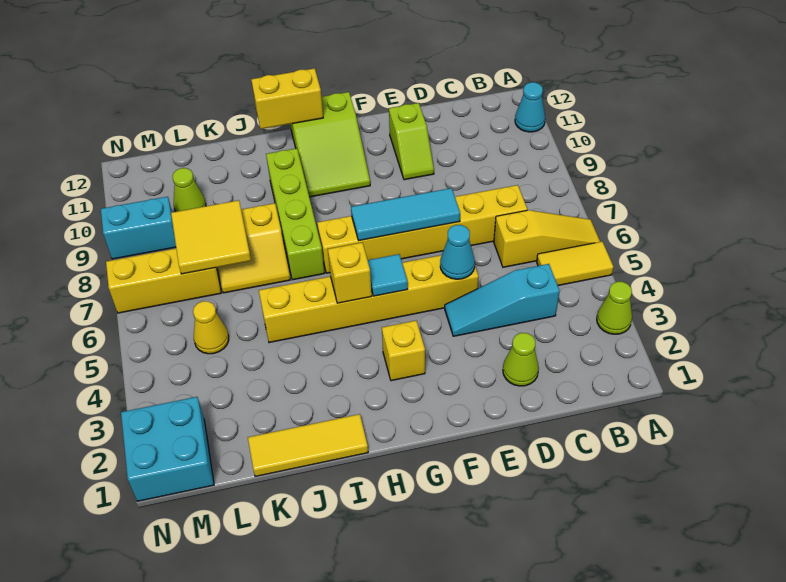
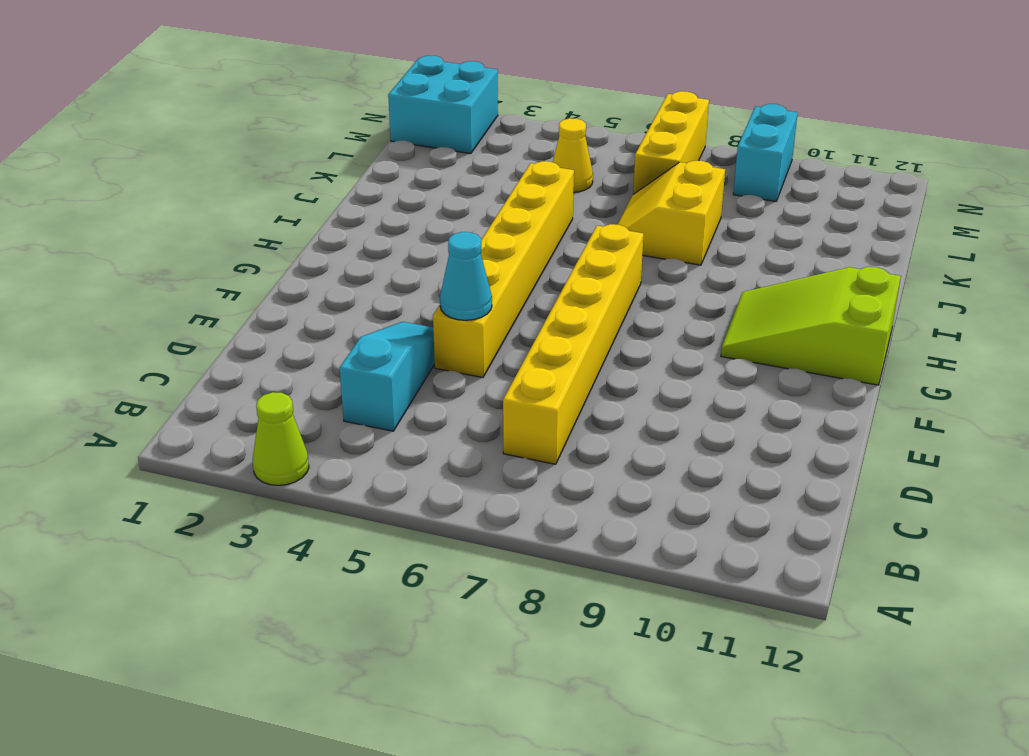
none -> yellow tile A5:B5 level 1
none -> yellow slope A6:C6 level 1 top C
none -> cyan cone A11 level 1

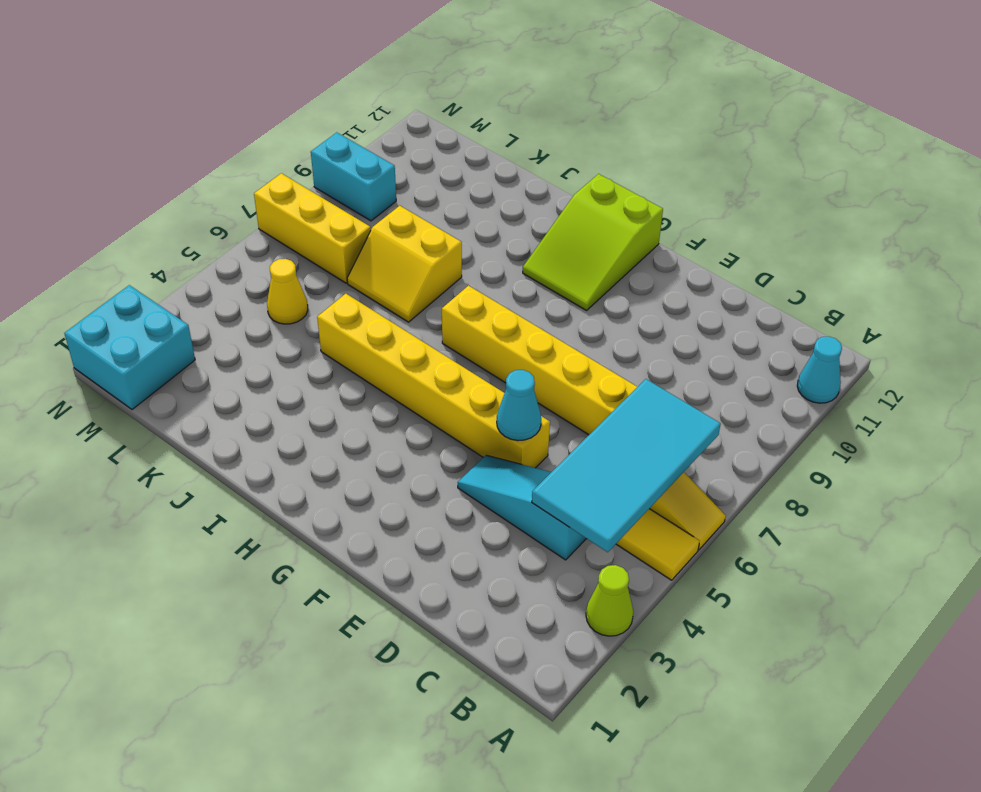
cyan tile B4:C7 level 2 -> none
none -> lime cone D2 level 1
none -> lime slope E10:E11 level 1 top 11
none -> yellow brick G3 level 1

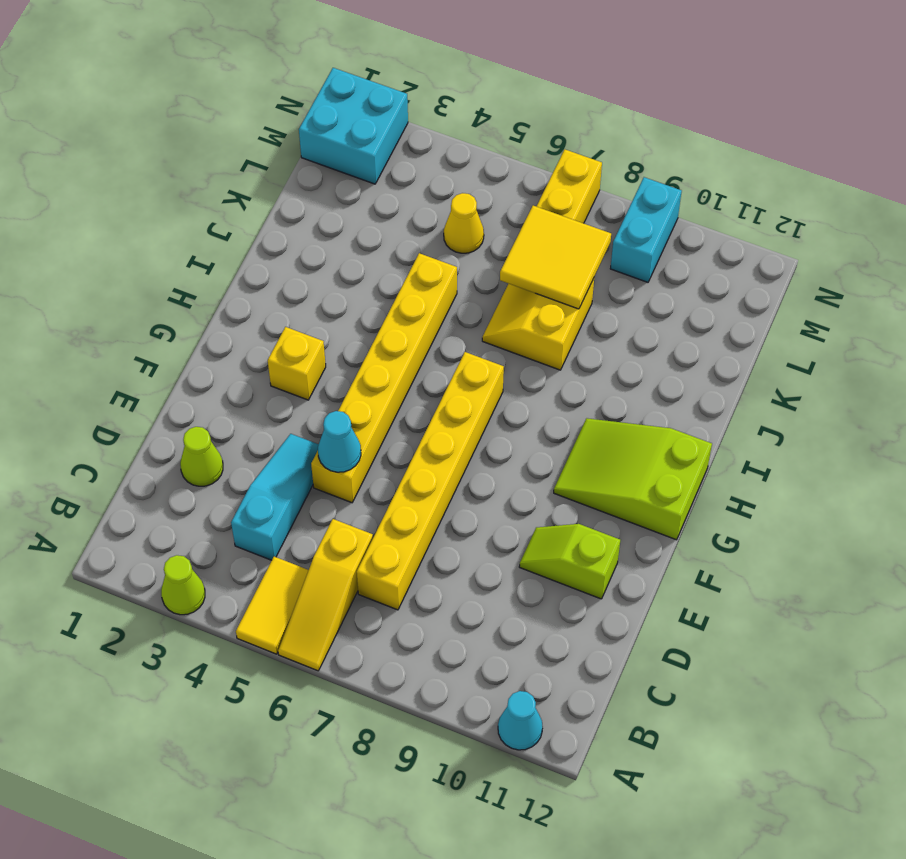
none -> yellow tile I1:K1 level 1
none -> lime brick I7:I10 level 1
none -> lime cone L10 level 1

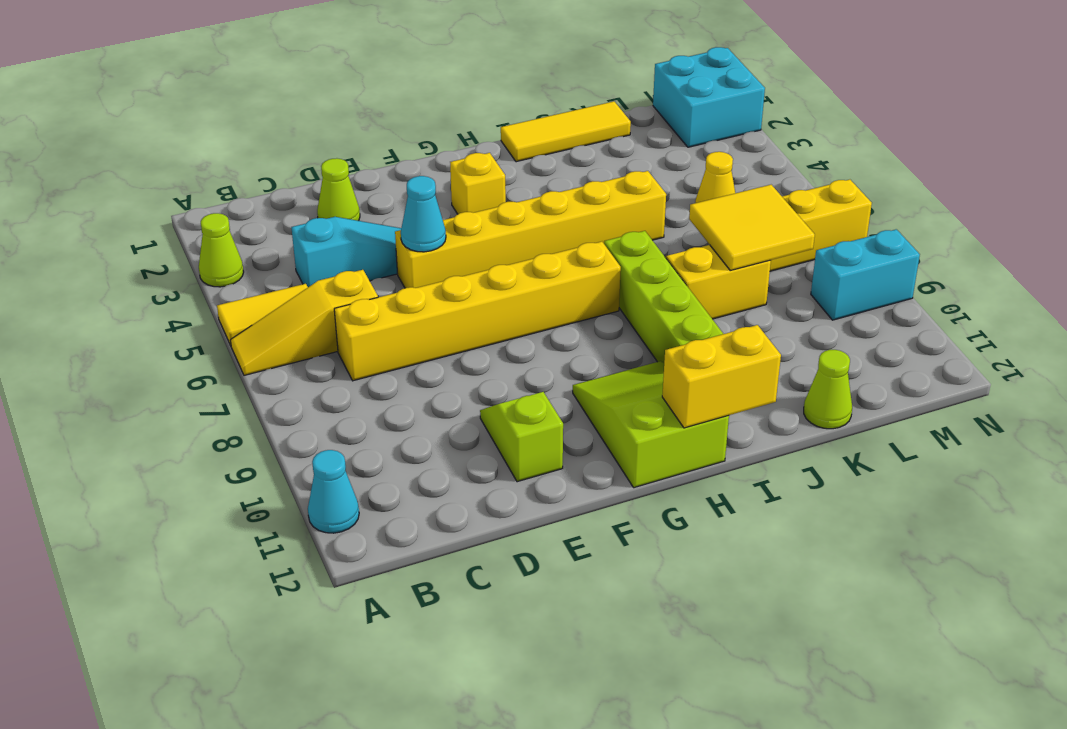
lime cone K12 level 1 -> lime cone L10 level 1
none -> cyan tile E7:G7 level 2
none -> cyan tile G5 level 2
none -> yellow brick H5 level 2

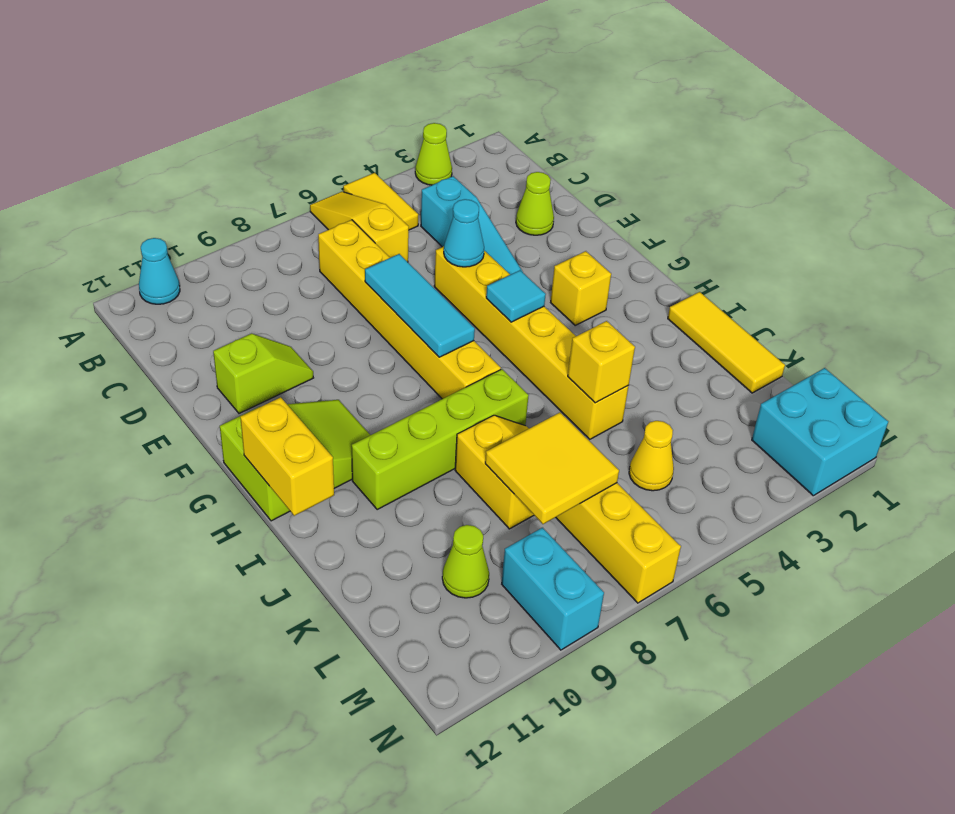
yellow brick J5 level 2 -> yellow brick H5 level 2

